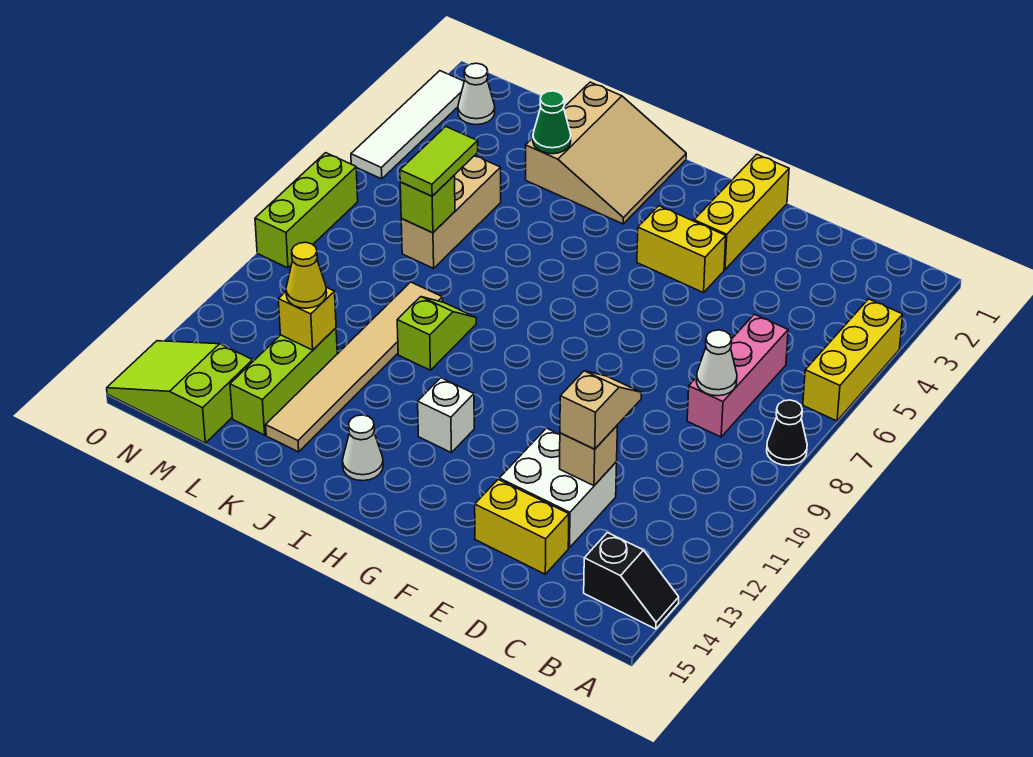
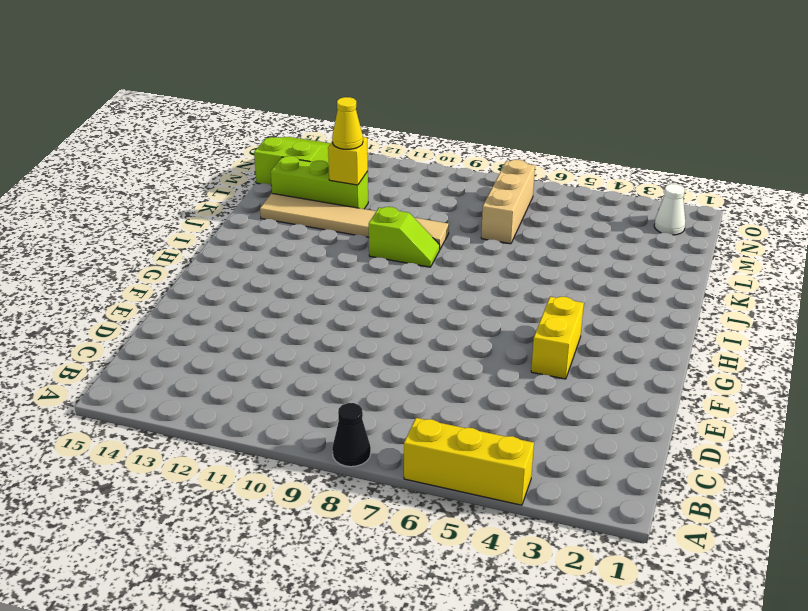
tan brick L7:N7 level 1 -> tan brick L5:L7 level 1
none -> black slope A14:B14 level 1 top B
none -> pink brick C6:C8 level 1
none -> white brick D12:E13 level 1

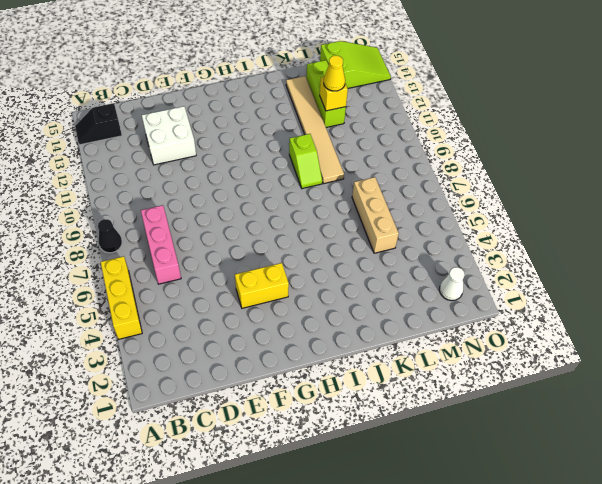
none -> yellow brick D14:E14 level 1
none -> yellow brick F1:F3 level 1
none -> white brick H12 level 1

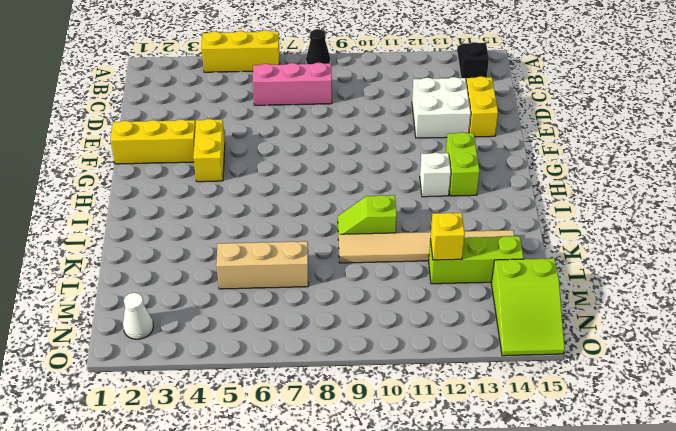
lime brick G13:H13 level 1 -> none
none -> tan slope I1:K3 level 1 top K
none -> white cone I14 level 1
none -> white tile O2:O5 level 1

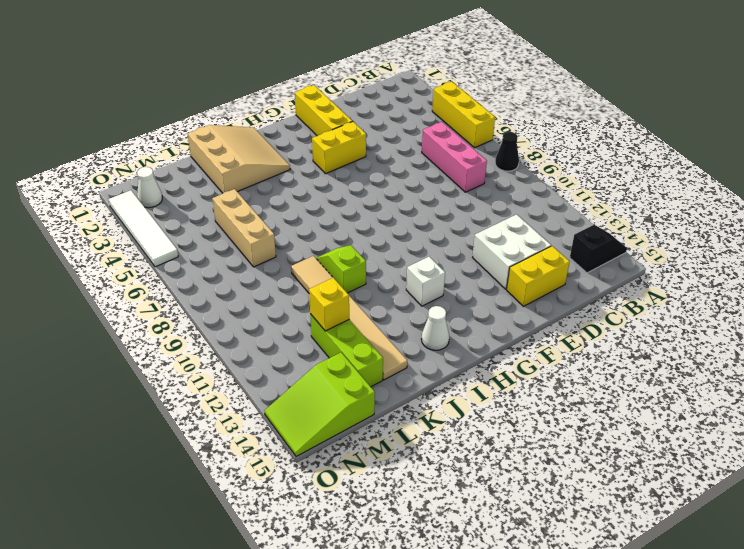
none -> lime brick O7:O9 level 1
none -> white cone C8 level 2
none -> tan brick D12 level 2

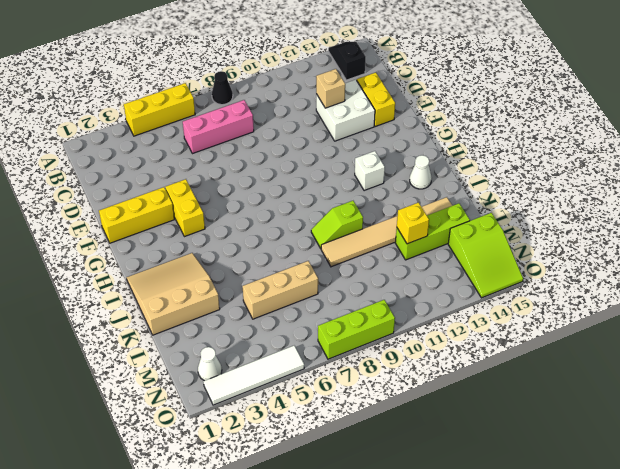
none -> white cone C8 level 2
none -> green cone K3 level 2
none -> lime brick L7 level 2

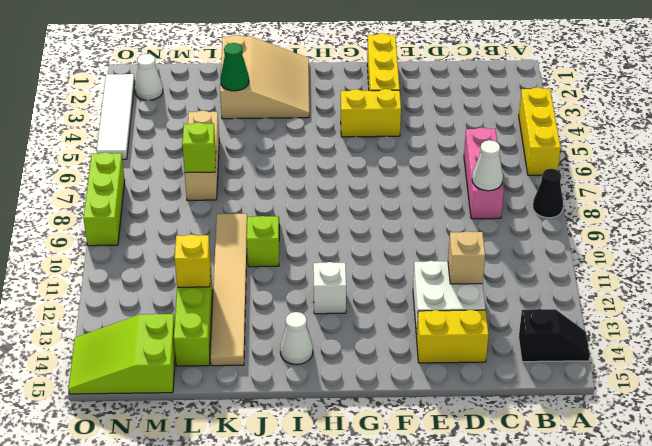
none -> tan slope D11:D12 level 3 top 12
none -> lime tile L6:L7 level 3
none -> yellow cone L12 level 3

